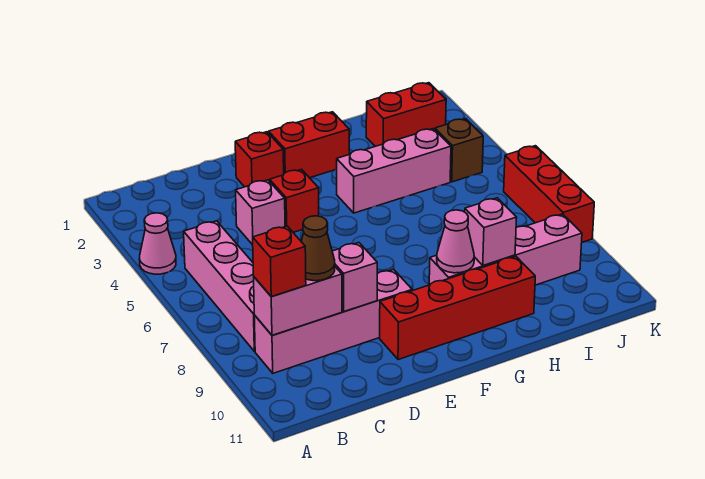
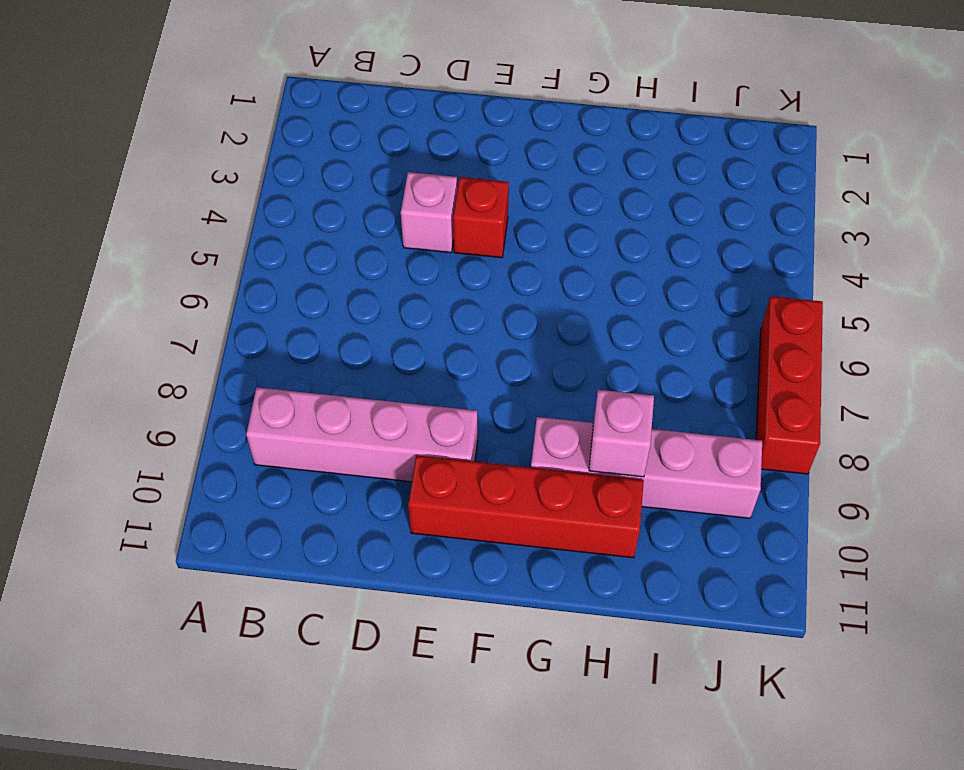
none -> pink cone A4 level 1
none -> pink brick B5:B8 level 1
none -> red brick E2 level 1

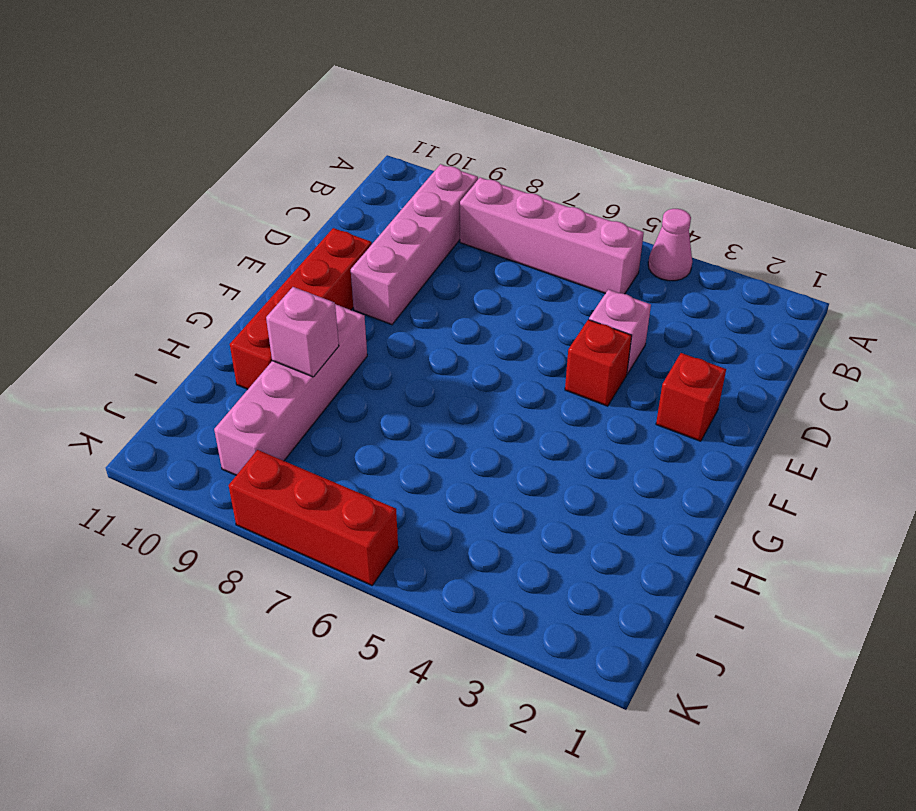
none -> red brick F2:G2 level 1
none -> pink brick G4:I4 level 1
none -> red brick I2:J2 level 1

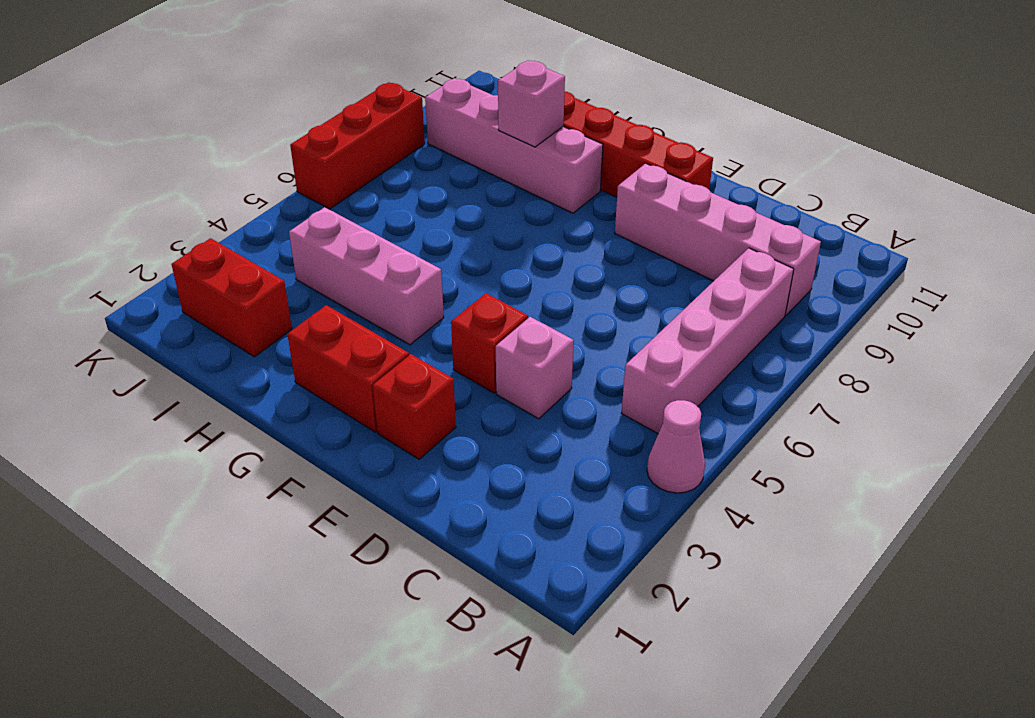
none -> brown brick J4 level 1
none -> pink brick B9:C9 level 2
none -> pink brick D9 level 2

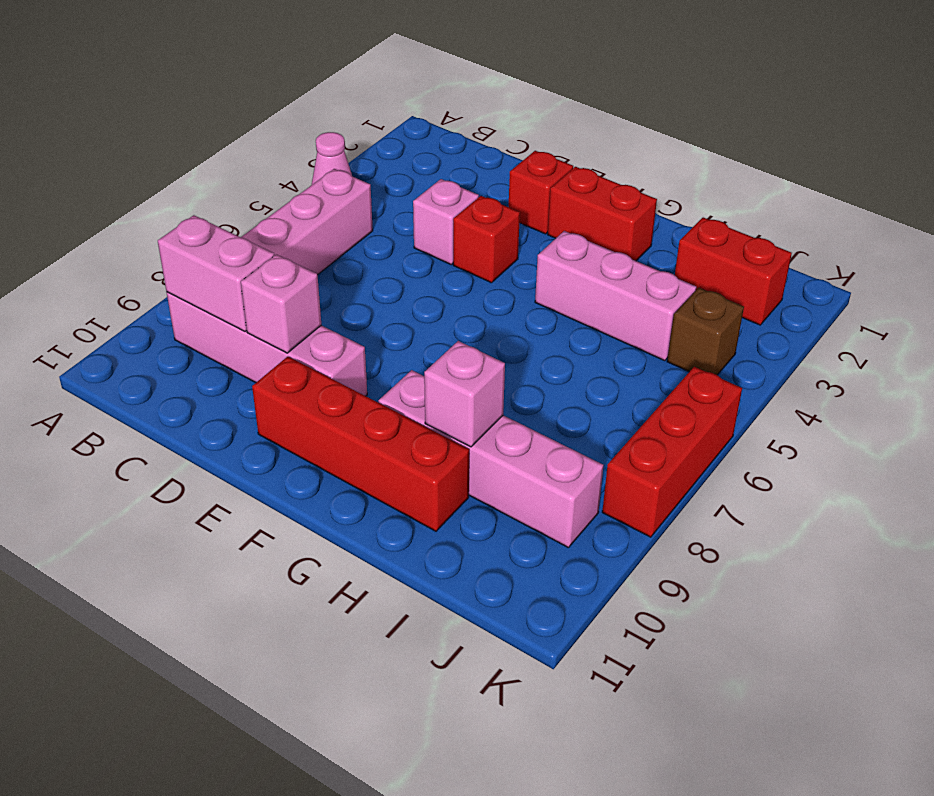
none -> pink cone G9 level 2
none -> red brick B9 level 3
none -> brown cone C9 level 3

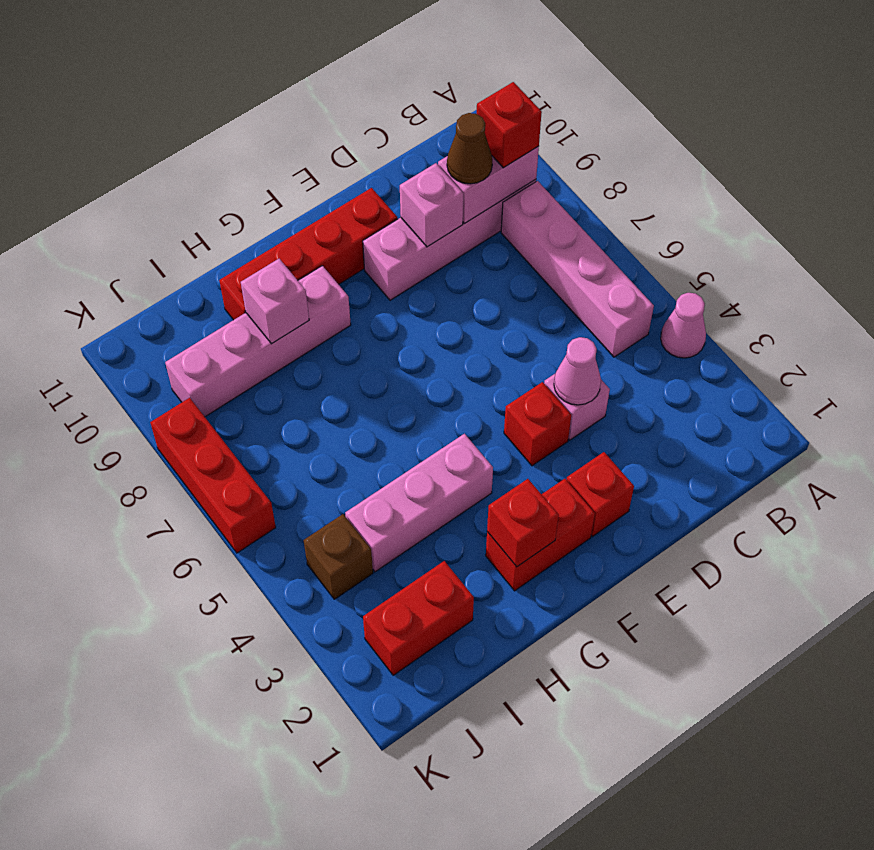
pink cone D4 level 2 -> pink cone G9 level 2
red brick G2 level 2 -> none

